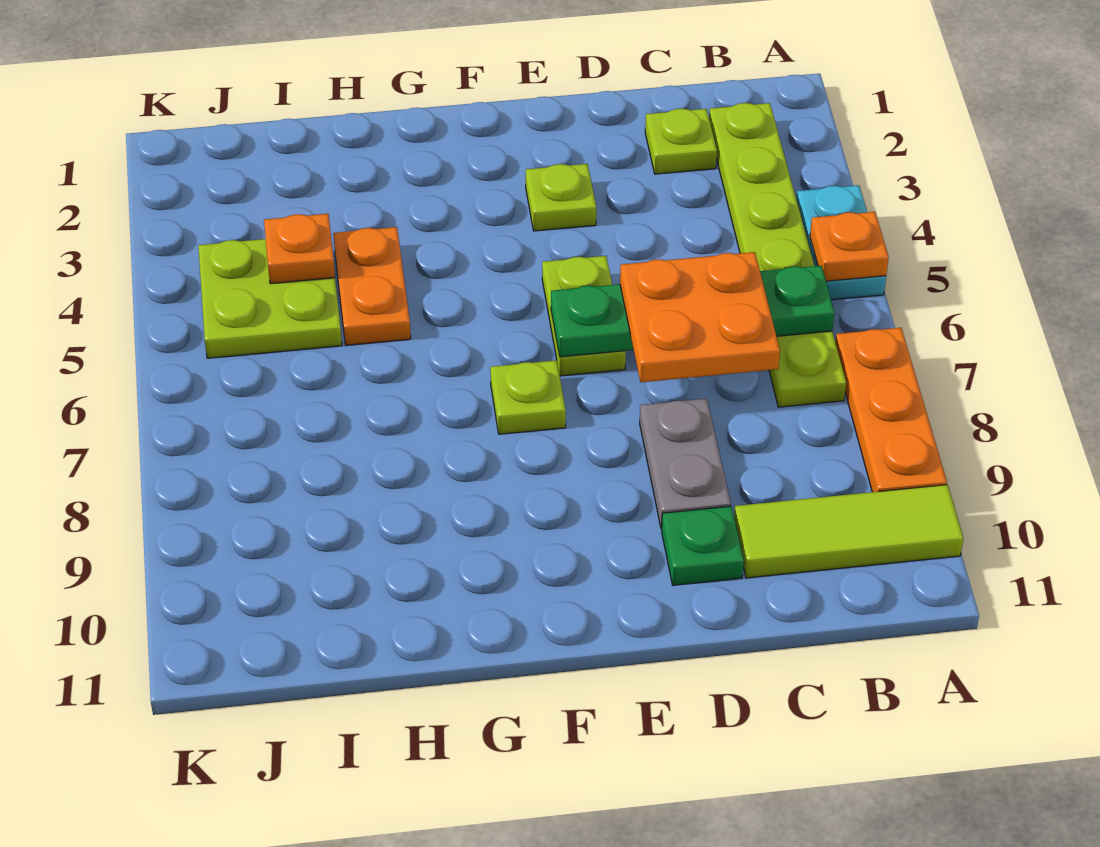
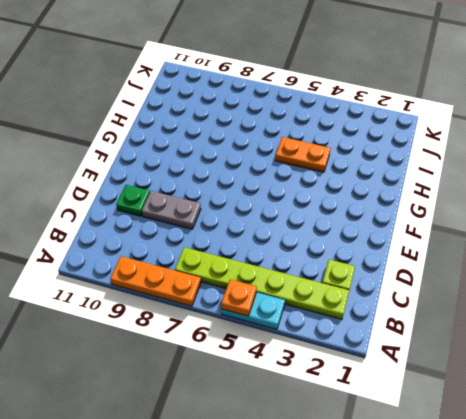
none -> lime tile A10:C10 level 1
none -> lime plate E3 level 1
none -> lime plate E5:E6 level 1

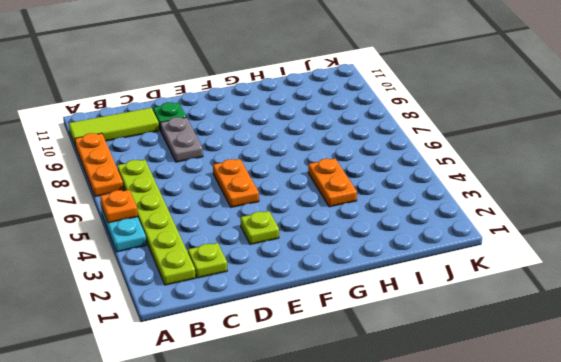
orange plate E5:E6 level 1 -> lime plate E5:E6 level 1
none -> lime plate F7 level 1
none -> lime plate I4:J5 level 1
none -> green plate B6:E6 level 2

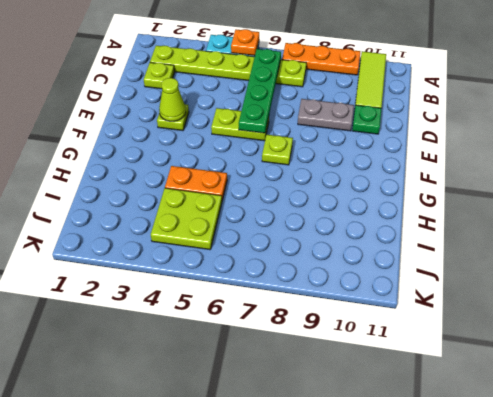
lime cone E3 level 2 -> none
none -> orange plate I4 level 2
none -> orange plate C6:D7 level 3

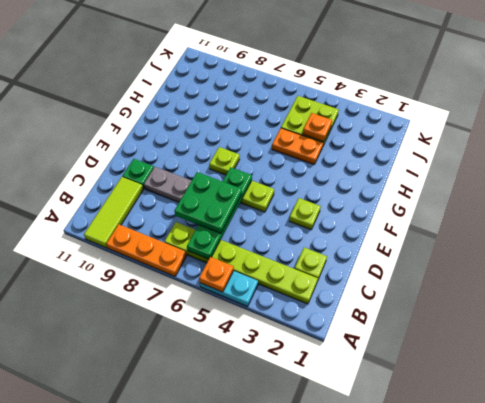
green plate C6:D7 level 3 -> orange plate C6:D7 level 3

